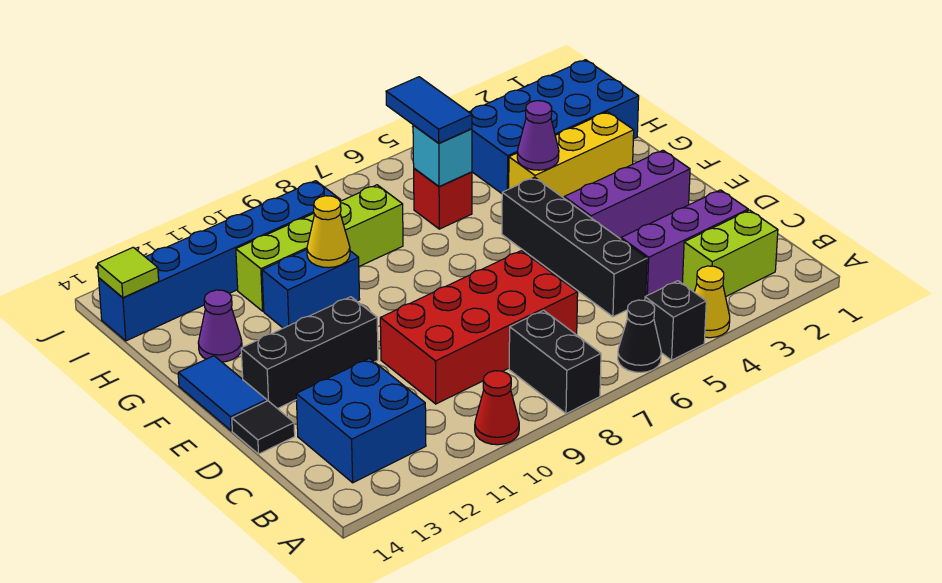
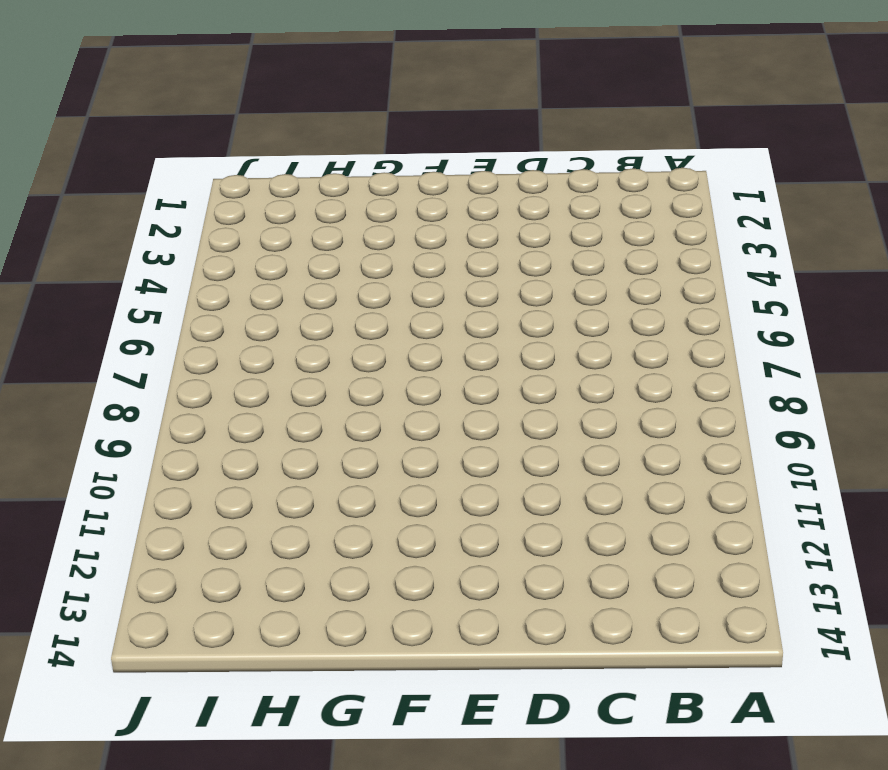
none -> yellow cone A4 level 1
none -> black brick A5 level 1
none -> black cone A6 level 1

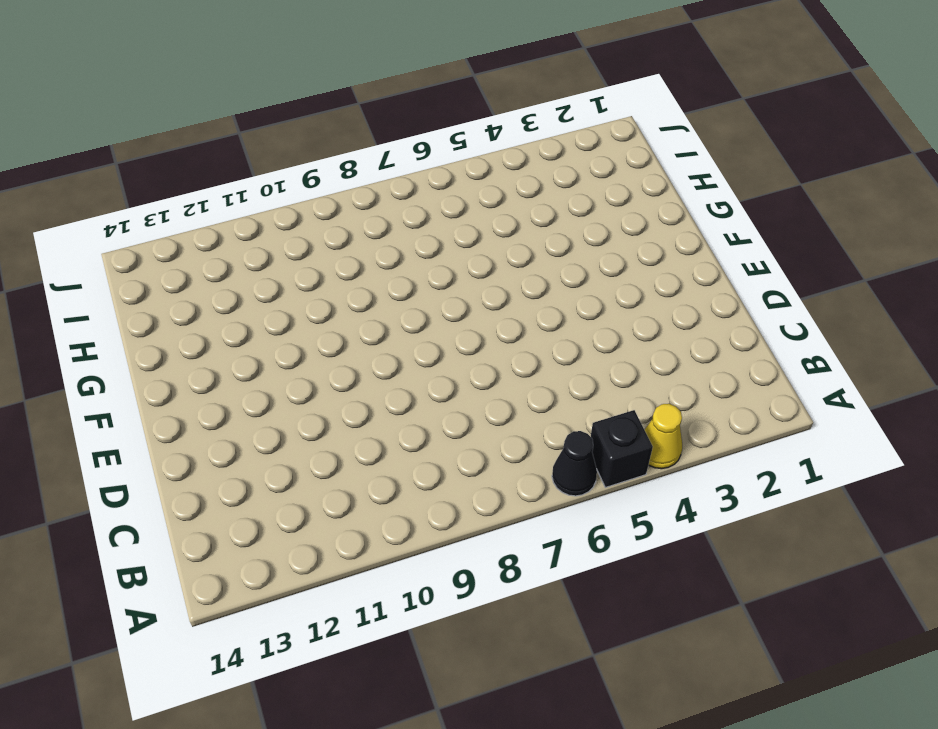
none -> black brick A8:B8 level 1
none -> red cone A10 level 1
none -> lime brick B2:B3 level 1

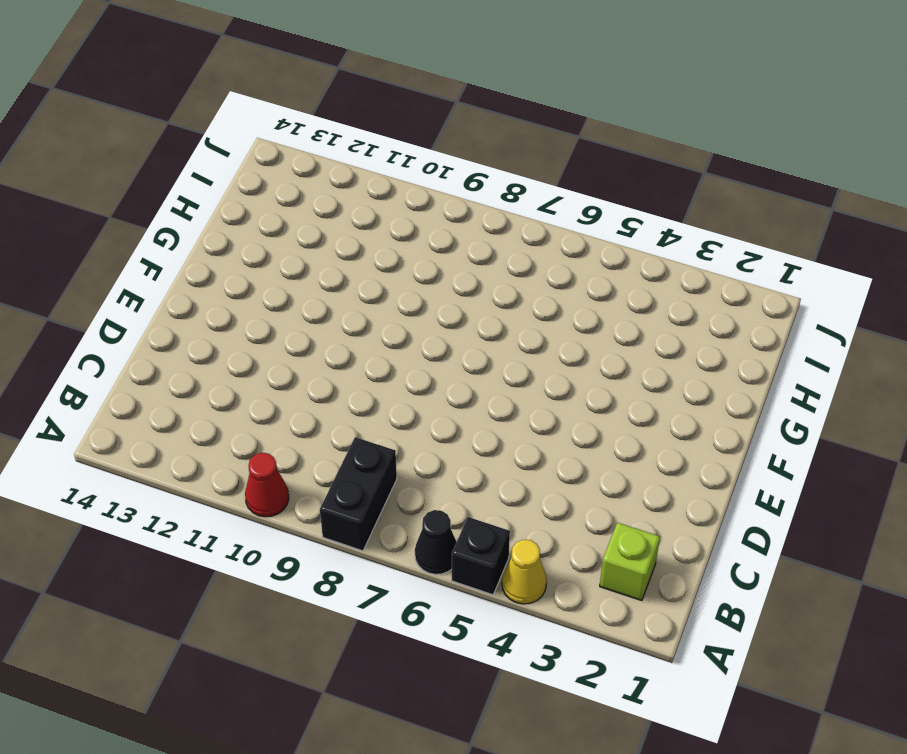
lime brick B2 level 1 -> lime brick B2:B3 level 1
none -> blue brick B12:C13 level 1
none -> purple brick C2:C4 level 1
none -> black brick C5:F5 level 1

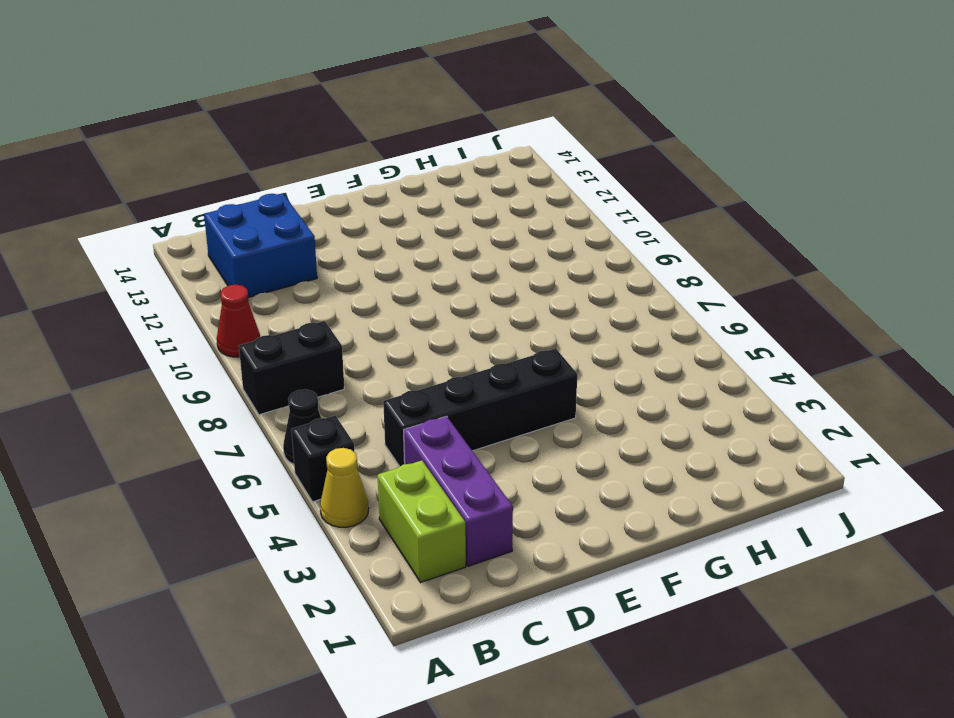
none -> red brick C7:D10 level 1
none -> black tile D14 level 1
none -> purple brick E2:E4 level 1

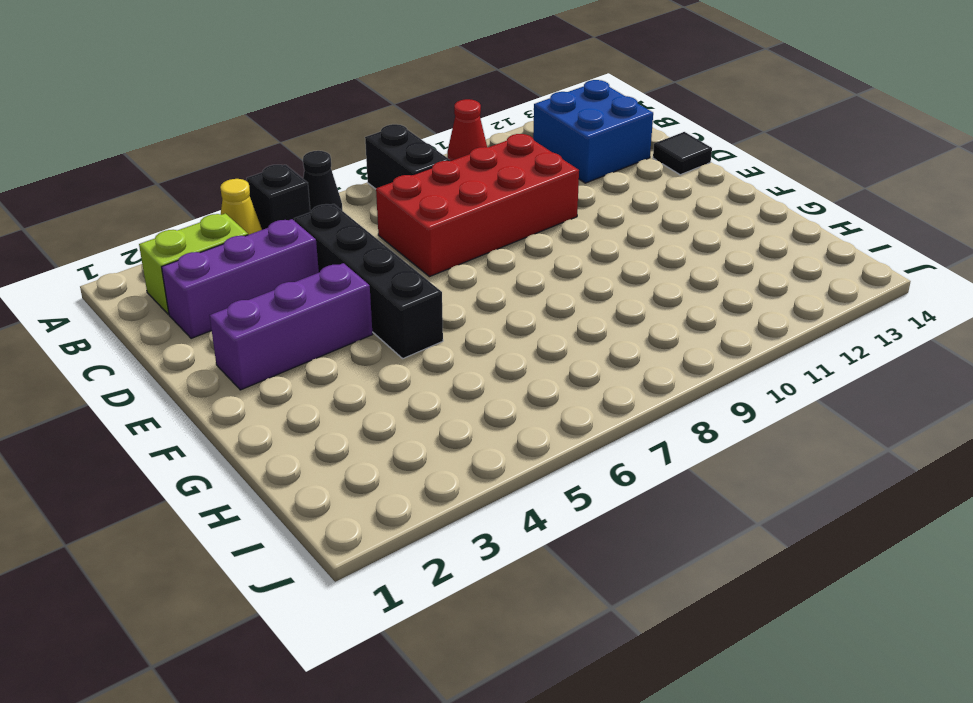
none -> black brick E11:E13 level 1
none -> blue tile E14:F14 level 1
none -> yellow brick G2:G4 level 1

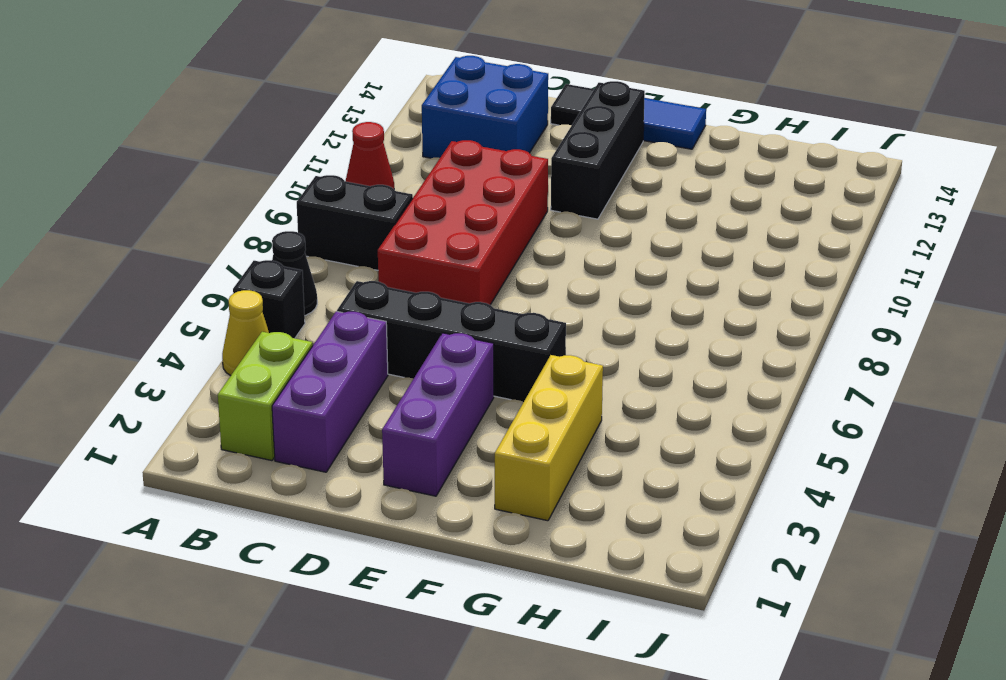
none -> blue brick G10:G11 level 1
none -> purple cone G13 level 1
none -> blue brick H1:I4 level 1

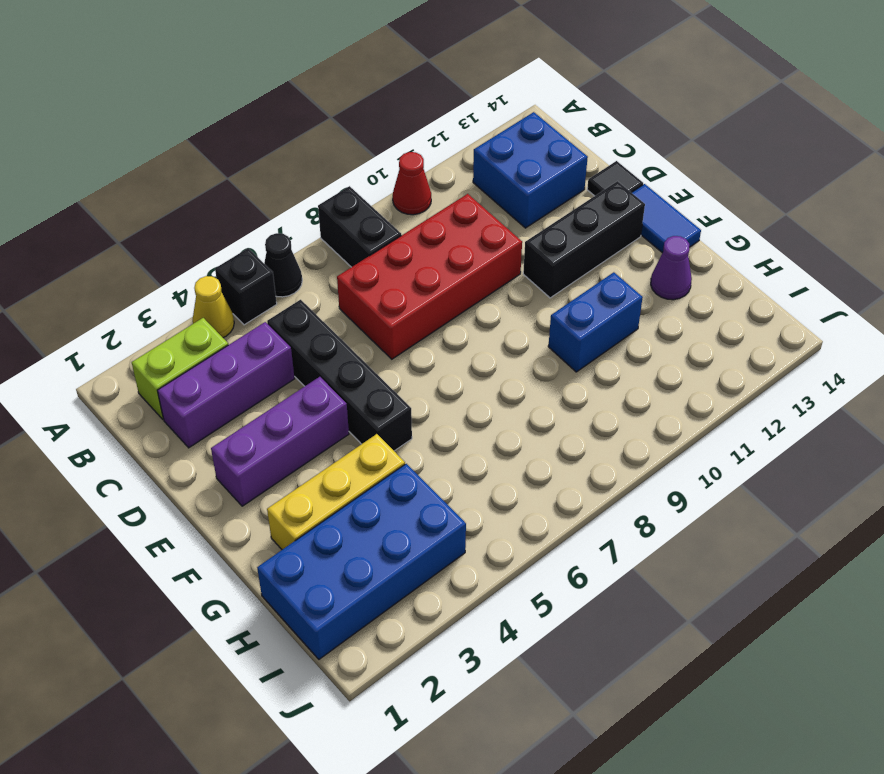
none -> red brick H6 level 1
none -> lime brick H8:H11 level 1
none -> blue brick I9:I14 level 1

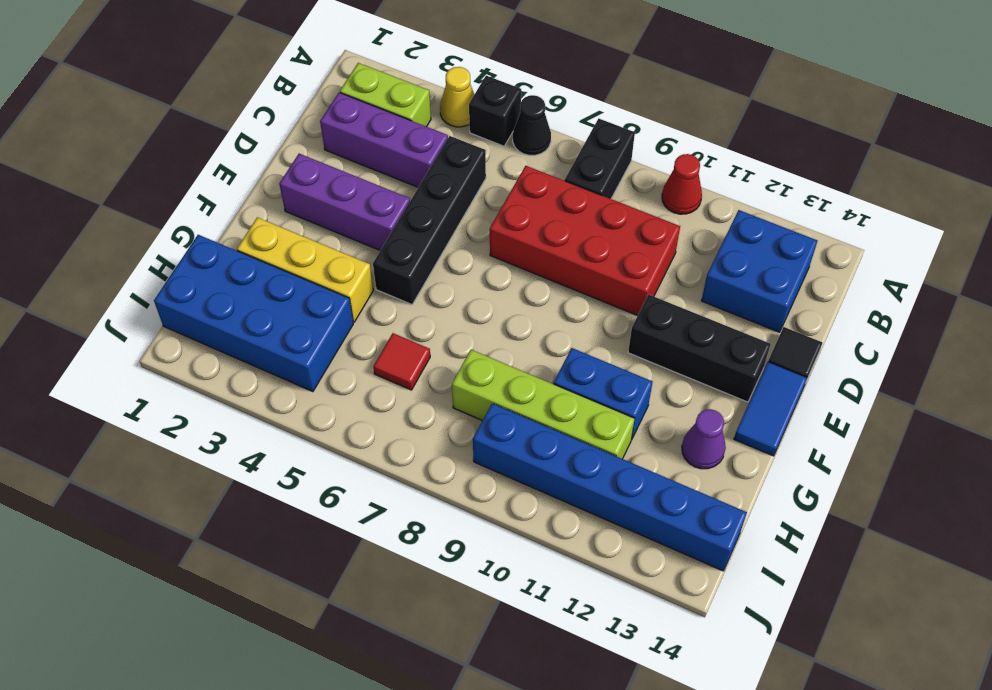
red tile H6 level 1 -> red brick H6 level 1
none -> purple cone G4 level 2
none -> yellow cone G10 level 2
none -> cyan brick H6 level 2

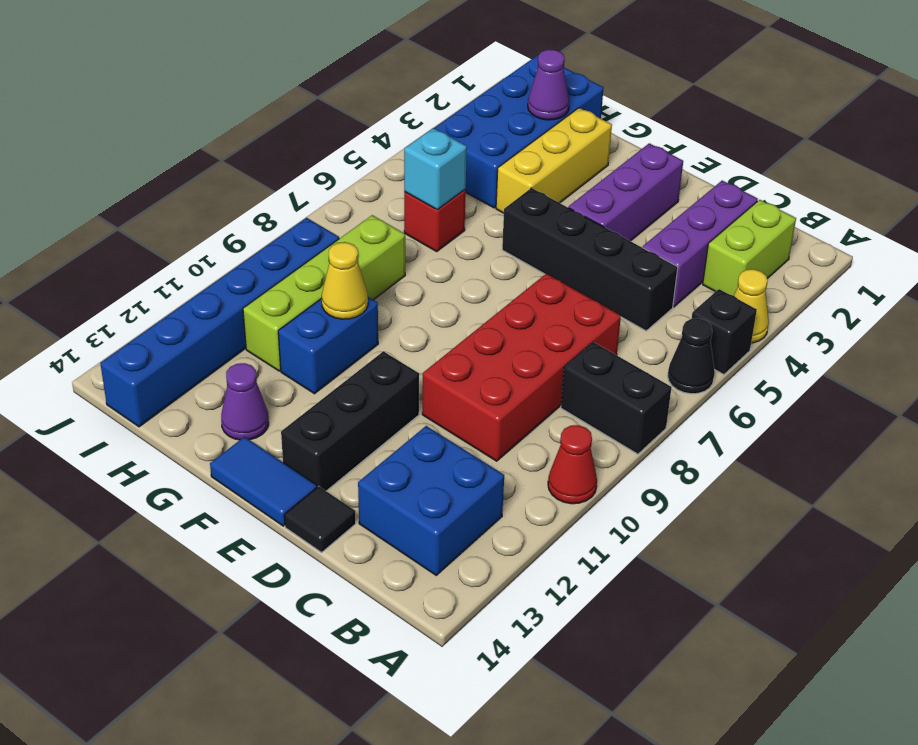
purple cone H2 level 2 -> purple cone G4 level 2
none -> lime tile I14 level 2
none -> blue tile H6:I6 level 3

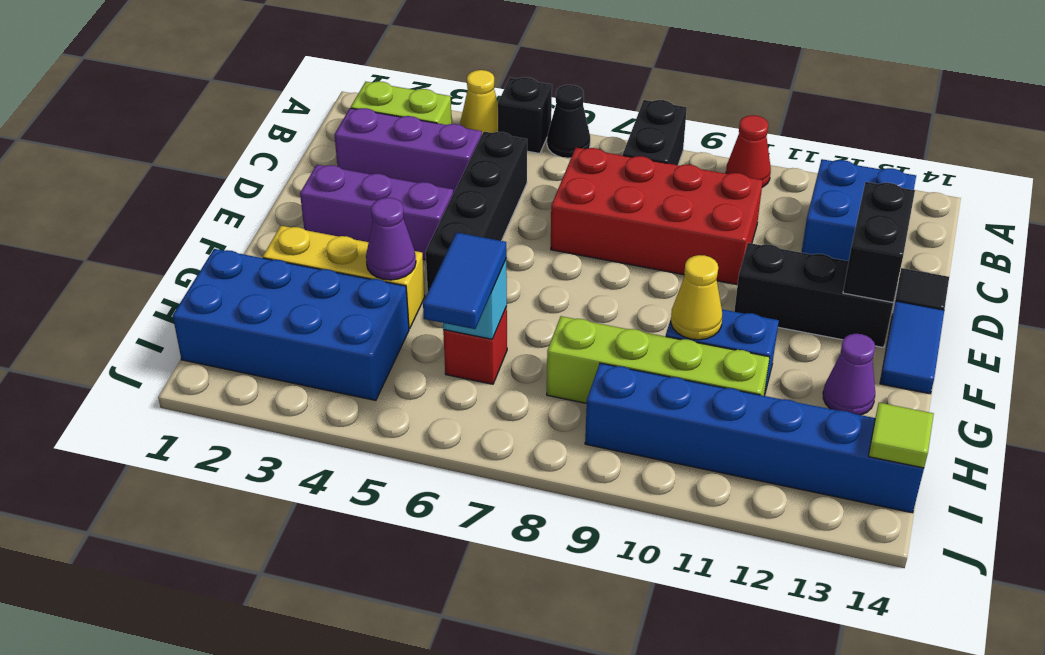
black brick D13:E13 level 2 -> none

